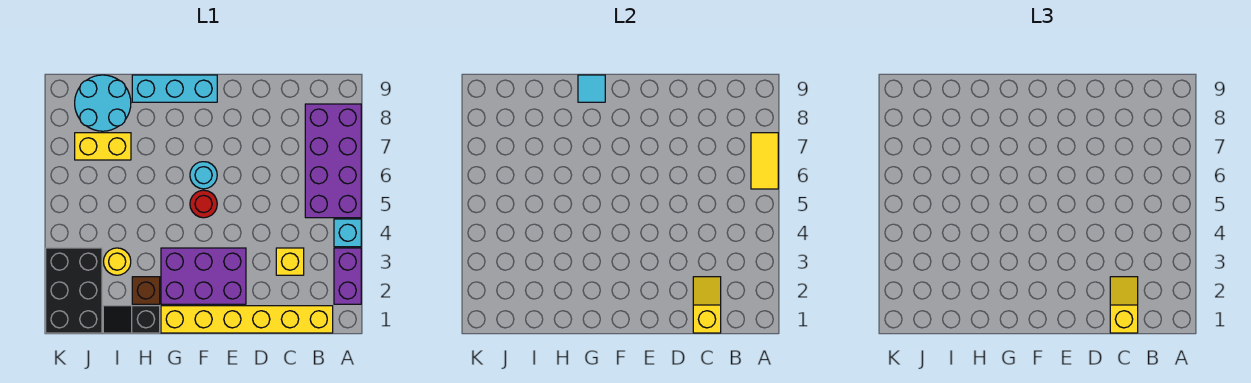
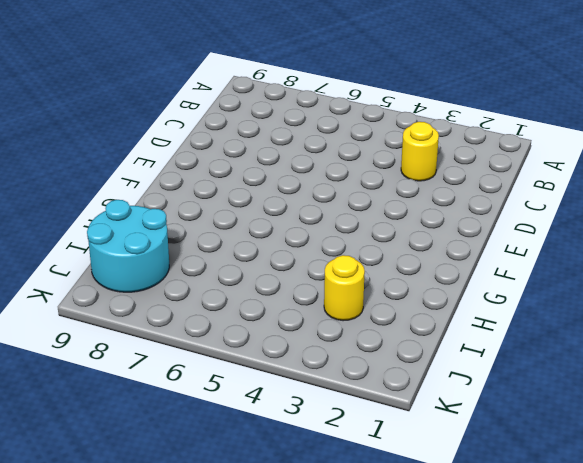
yellow round brick C3 level 1 -> yellow brick C3 level 1
none -> purple brick A2:A3 level 1
none -> cyan brick A4 level 1
none -> purple brick A5:B8 level 1

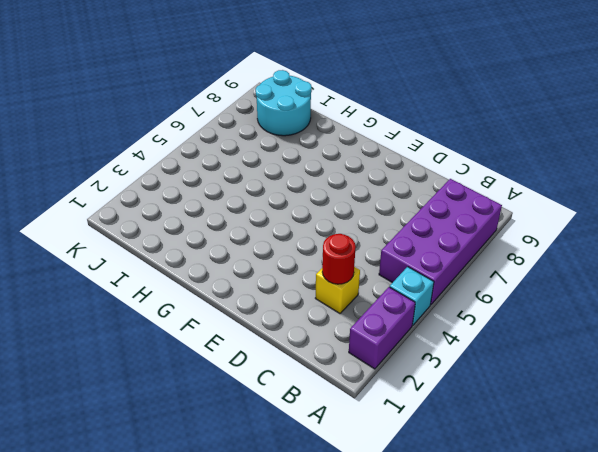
red round brick C3 level 2 -> red round brick F5 level 1
none -> yellow brick B1:G1 level 1
none -> purple brick E2:G3 level 1
none -> cyan round brick F6 level 1

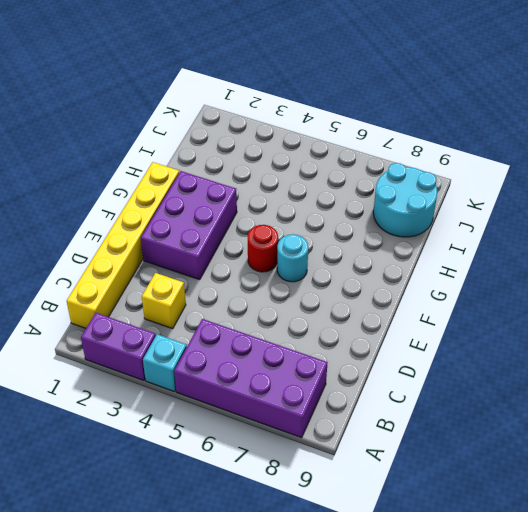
none -> cyan brick F9:H9 level 1
none -> black slope H1:I1 level 1 top H
none -> brown brick H2 level 1

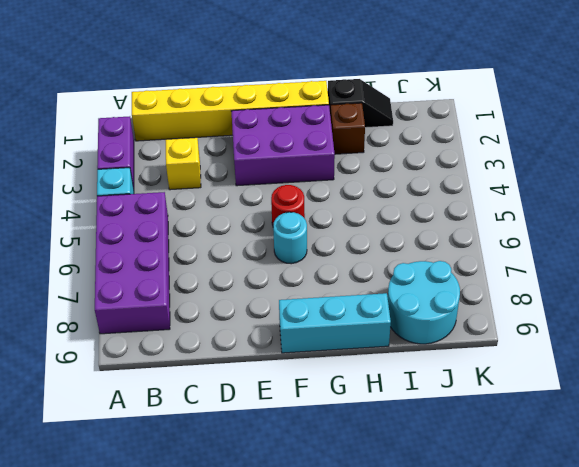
none -> yellow round brick I3 level 1
none -> yellow brick I7:J7 level 1
none -> black brick J1:K3 level 1

